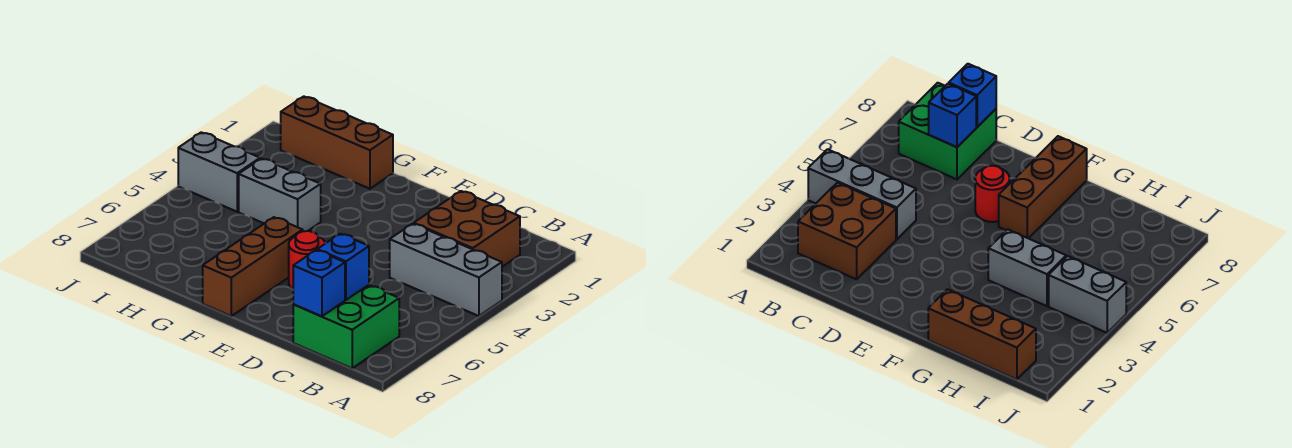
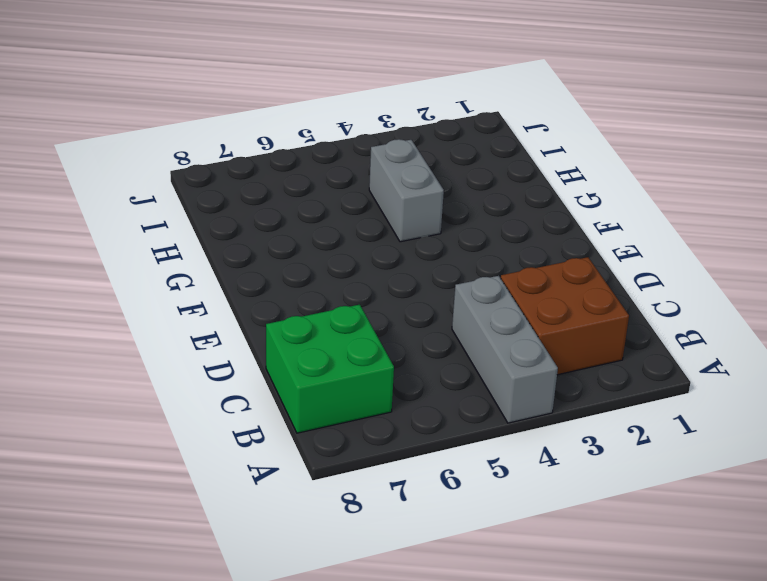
none -> red round brick E6 level 1
none -> brown brick F6:F8 level 1

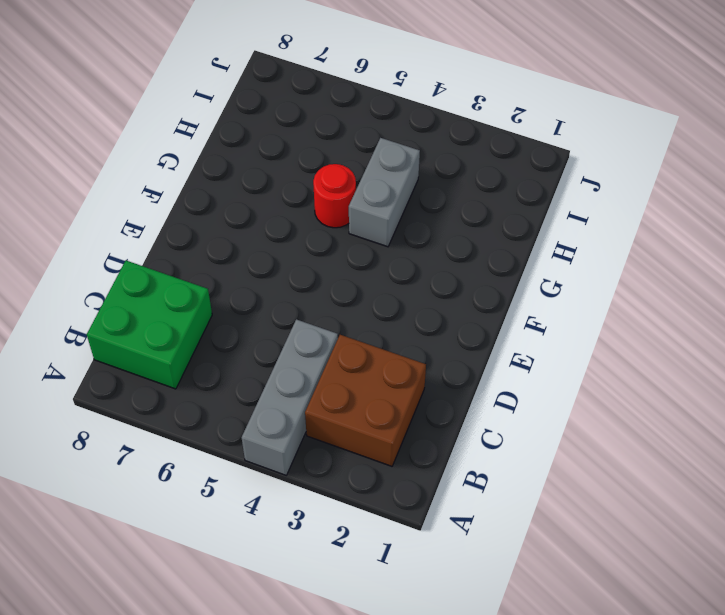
red round brick G5 level 1 -> red round brick E6 level 1
none -> brown brick F6:F8 level 1
none -> brown brick G1:I1 level 1

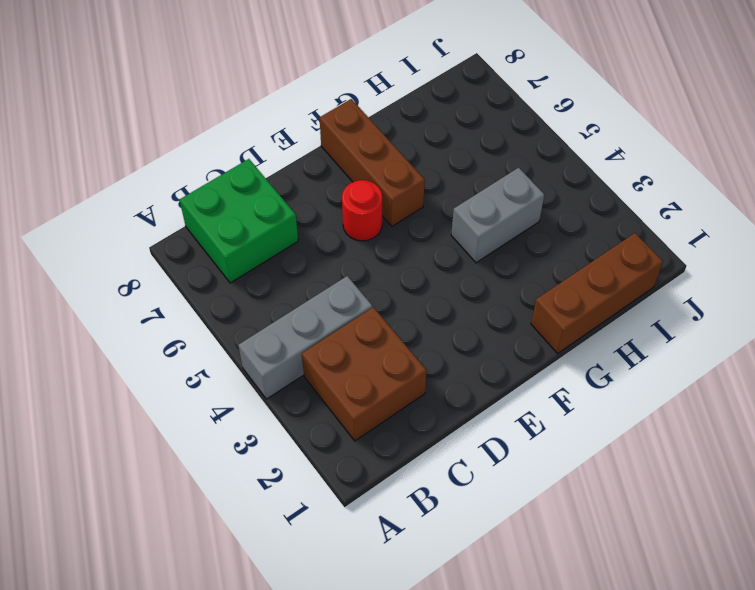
none -> grey brick I4:J4 level 1
none -> blue brick C7 level 2

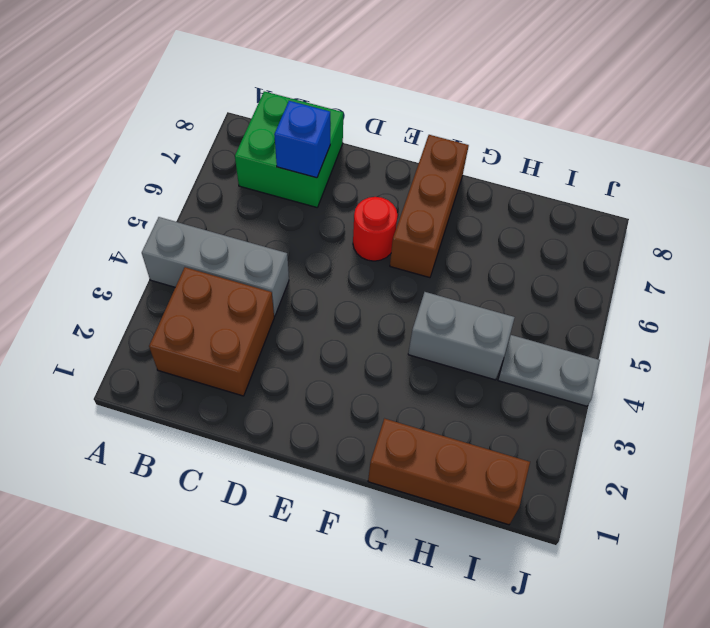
grey plate I4:J4 level 1 -> grey brick I4:J4 level 1
none -> blue brick C8 level 2

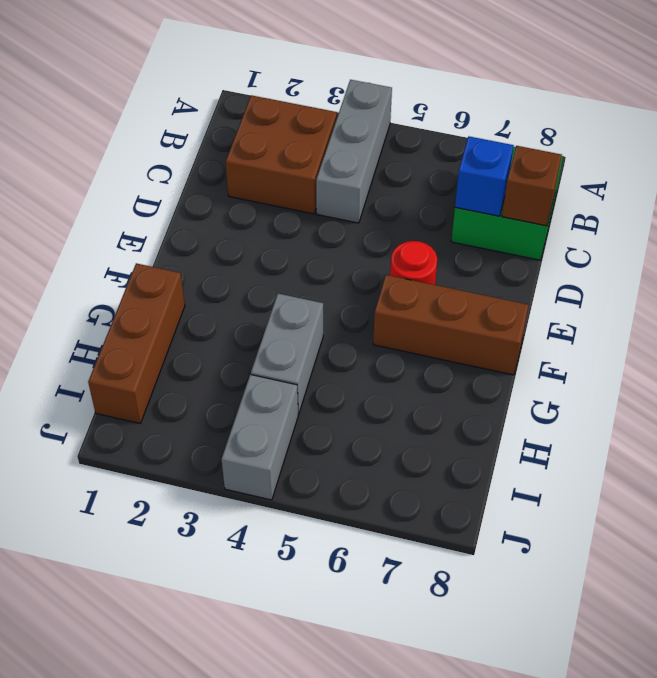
brown brick C8 level 2 -> blue brick C8 level 2

